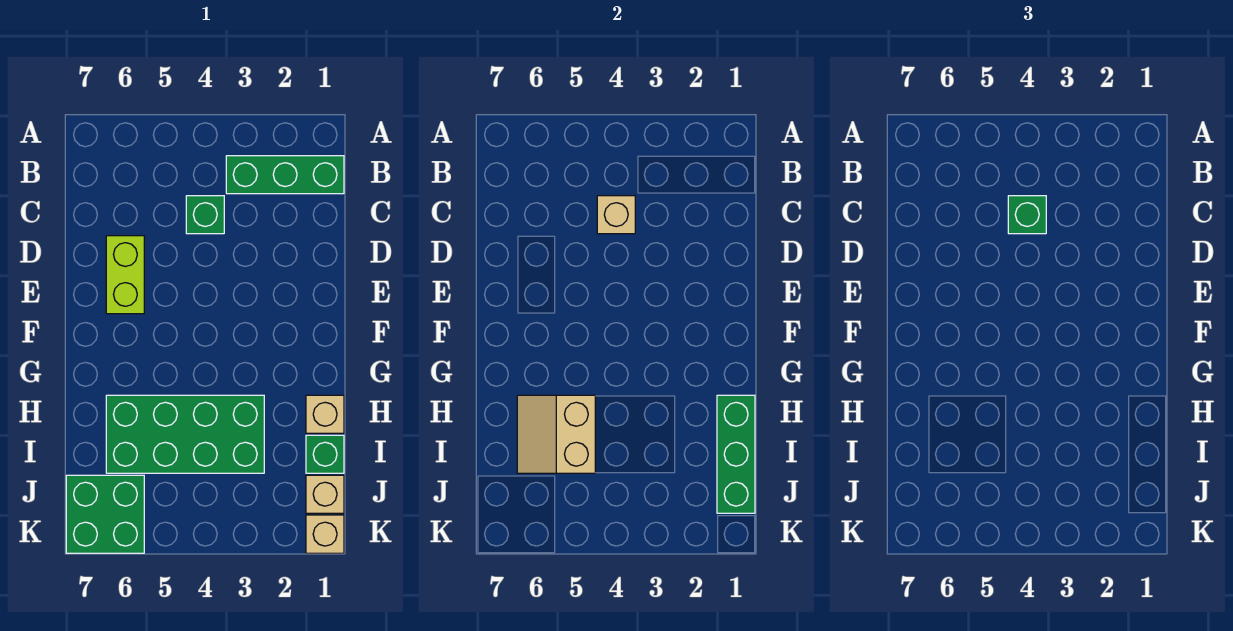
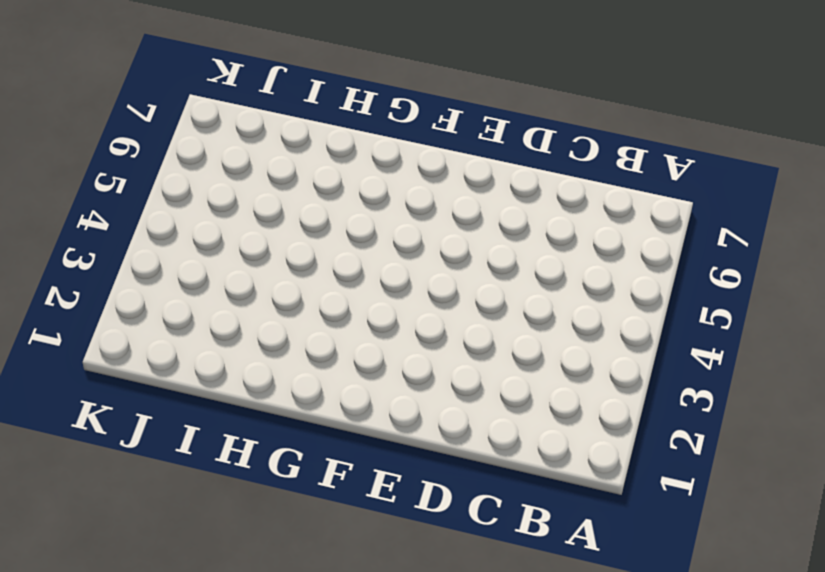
none -> green brick B1:B3 level 1
none -> green brick C4 level 1
none -> lime brick D6:E6 level 1

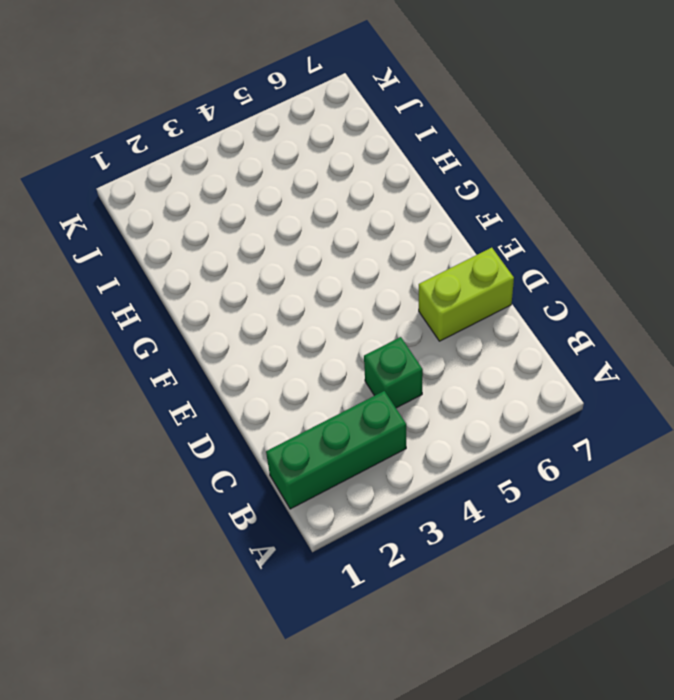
lime brick D6:D7 level 1 -> lime brick D6:E6 level 1
none -> tan brick H1 level 1
none -> green brick H3:I6 level 1
none -> green brick I1 level 1

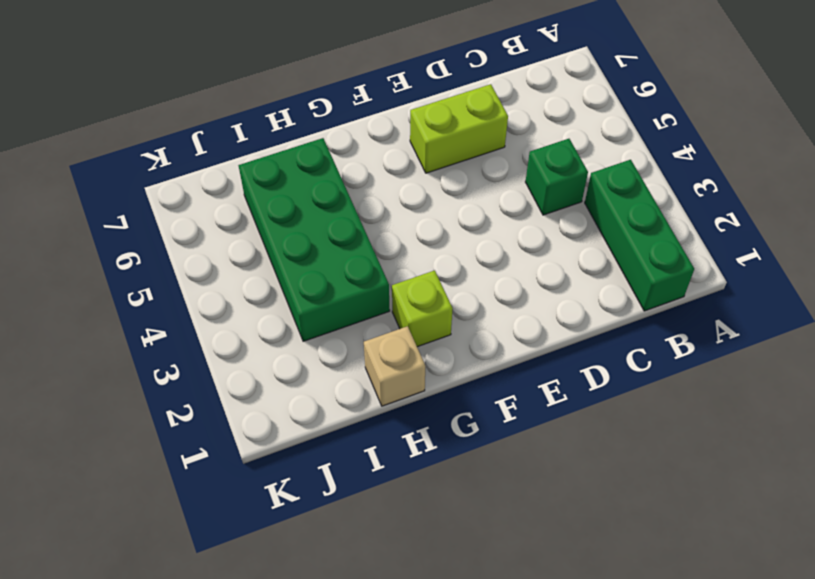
lime brick G2 level 1 -> none
none -> green brick I1 level 1
none -> tan brick J1 level 1
none -> green brick J6:K7 level 1

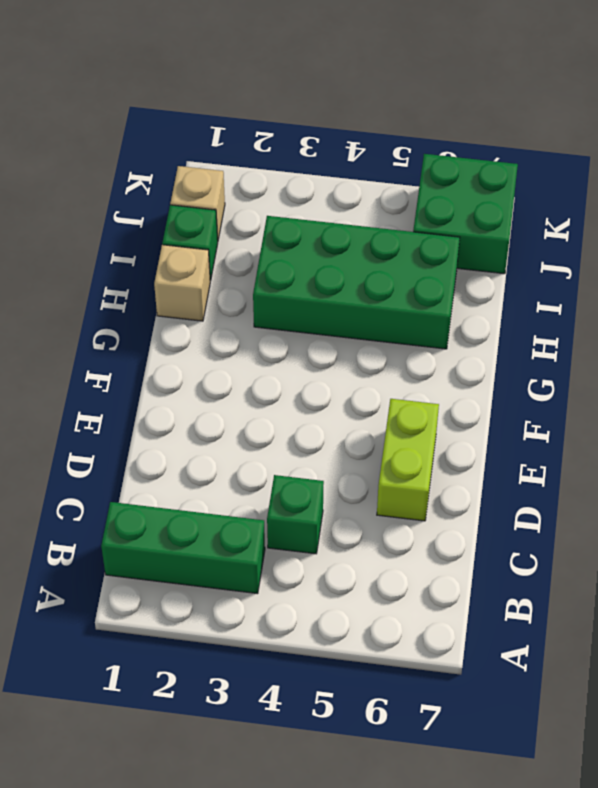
none -> tan brick K1 level 1
none -> tan brick C4 level 2
none -> green brick H1:J1 level 2

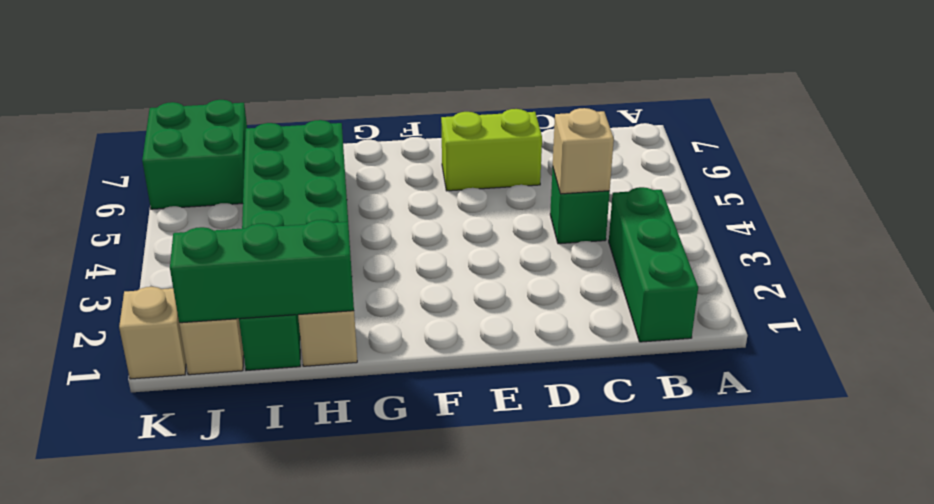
none -> tan slope H5:I6 level 2 top 5
none -> green brick C4 level 3

